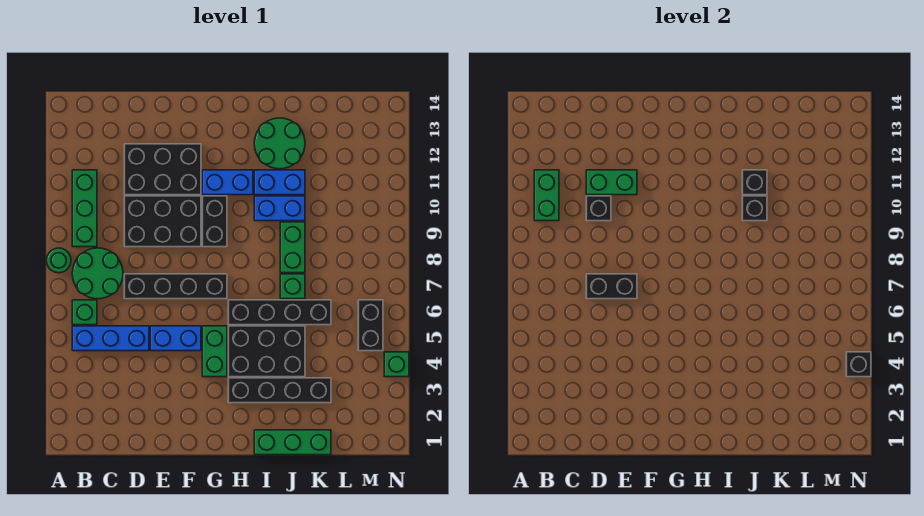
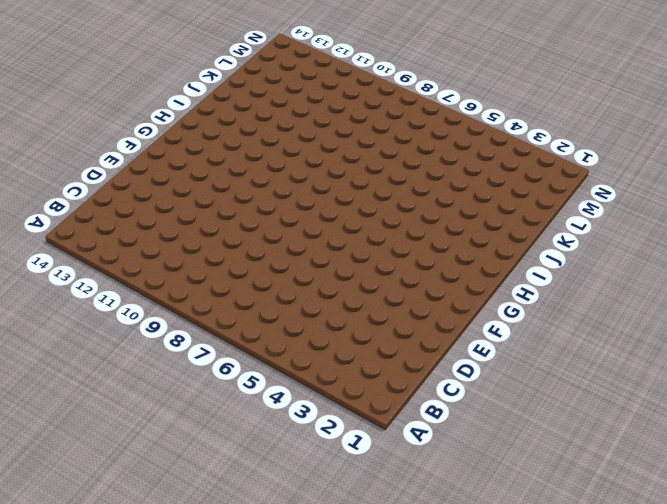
none -> green round brick A8 level 1
none -> blue brick B5:D5 level 1
none -> green brick B6 level 1
none -> green round brick B7:C8 level 1

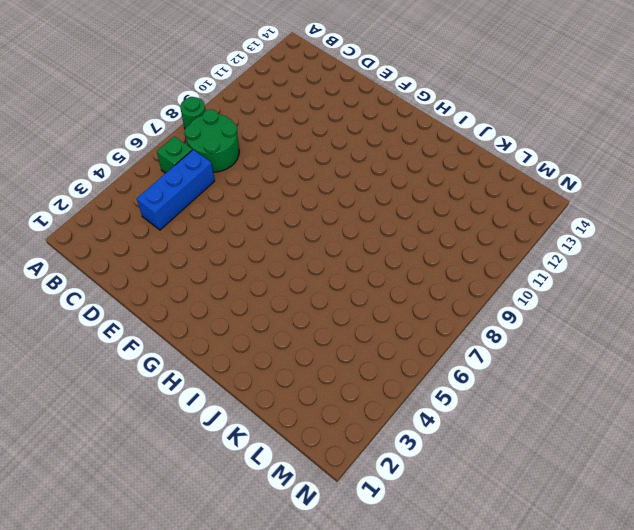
blue brick C4:C6 level 1 -> blue brick B5:D5 level 1
none -> green brick B9:B11 level 1
none -> black brick D7:G7 level 1
none -> black brick D9:F10 level 1
none -> black brick D11:F12 level 1

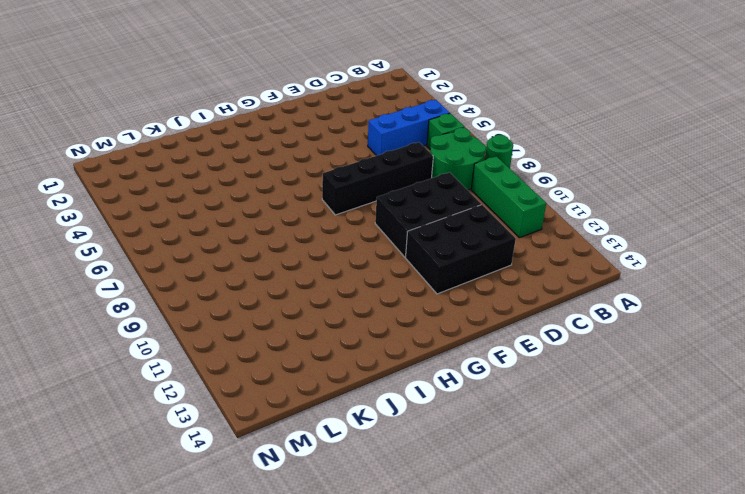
none -> blue brick E5:F5 level 1
none -> green brick G4:G5 level 1
none -> black brick G9:G10 level 1
none -> blue brick G11:H11 level 1

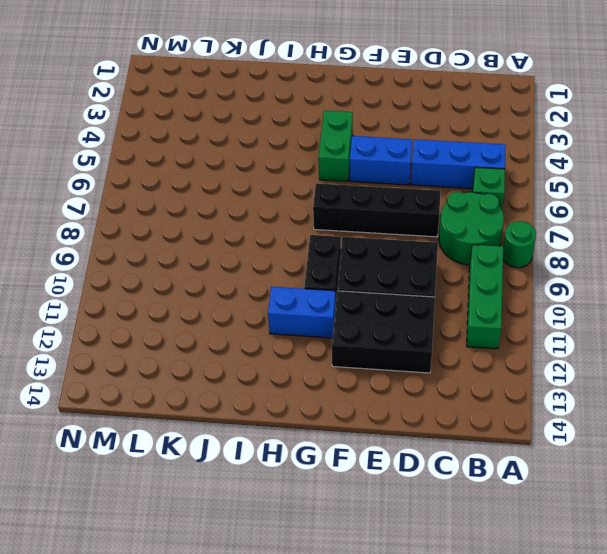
none -> black brick H3:K3 level 1
none -> black brick H4:J5 level 1
none -> black brick H6:K6 level 1
none -> green brick I1:K1 level 1

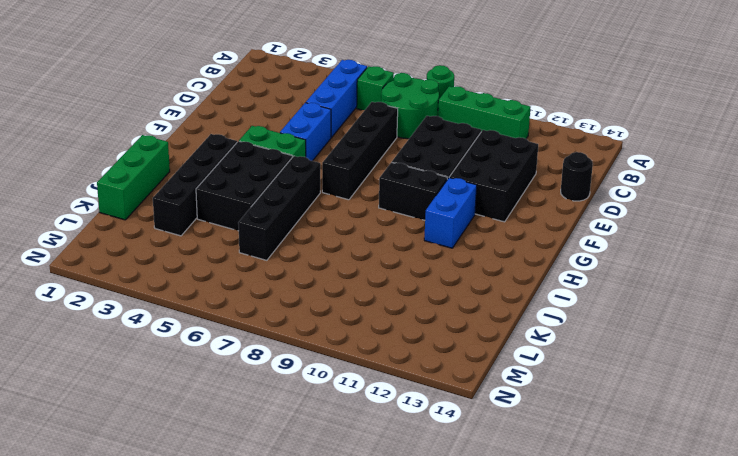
black round brick D14 level 1 -> none
none -> blue brick I10:J10 level 1
none -> blue brick I11:J11 level 1
none -> green round brick I12:J13 level 1
none -> green brick J7 level 1

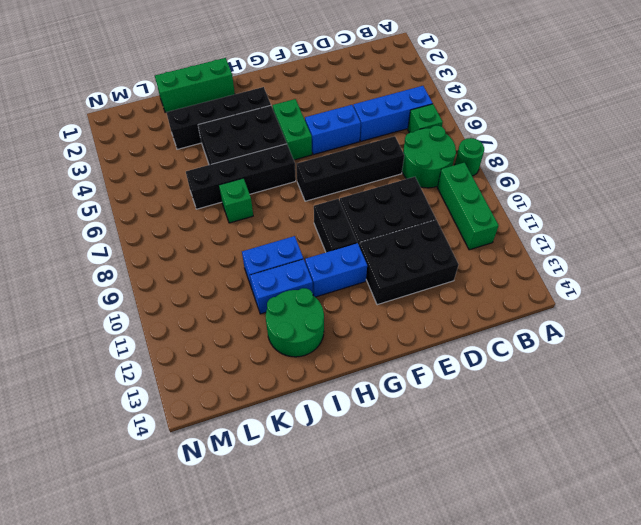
none -> green brick J8:J9 level 1
none -> black brick M5:M6 level 1
none -> green brick N4 level 1
none -> green brick B10:B11 level 2

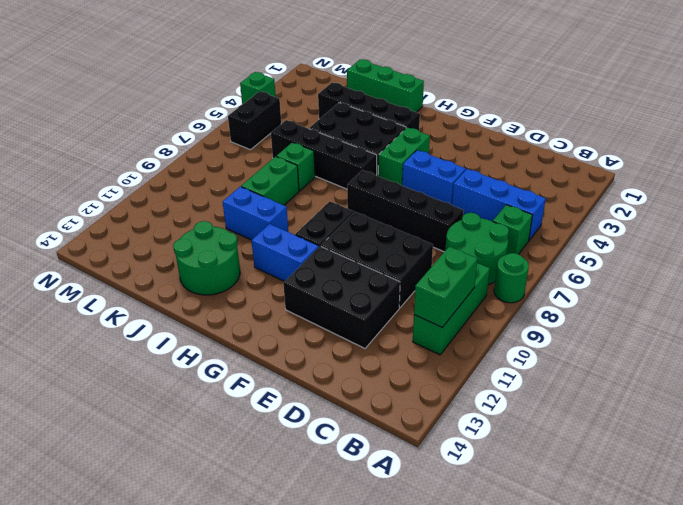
none -> blue brick I11:J11 level 1
none -> black brick D7:E7 level 2
none -> black brick D10 level 2
none -> green brick D11:E11 level 2

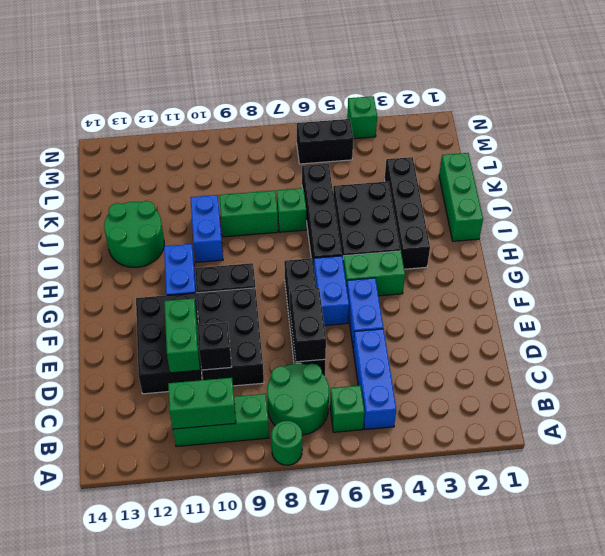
blue brick F6:G6 level 1 -> blue brick I11:J11 level 1
none -> black brick J10 level 2
none -> black brick J11 level 2
none -> black brick N4 level 2

